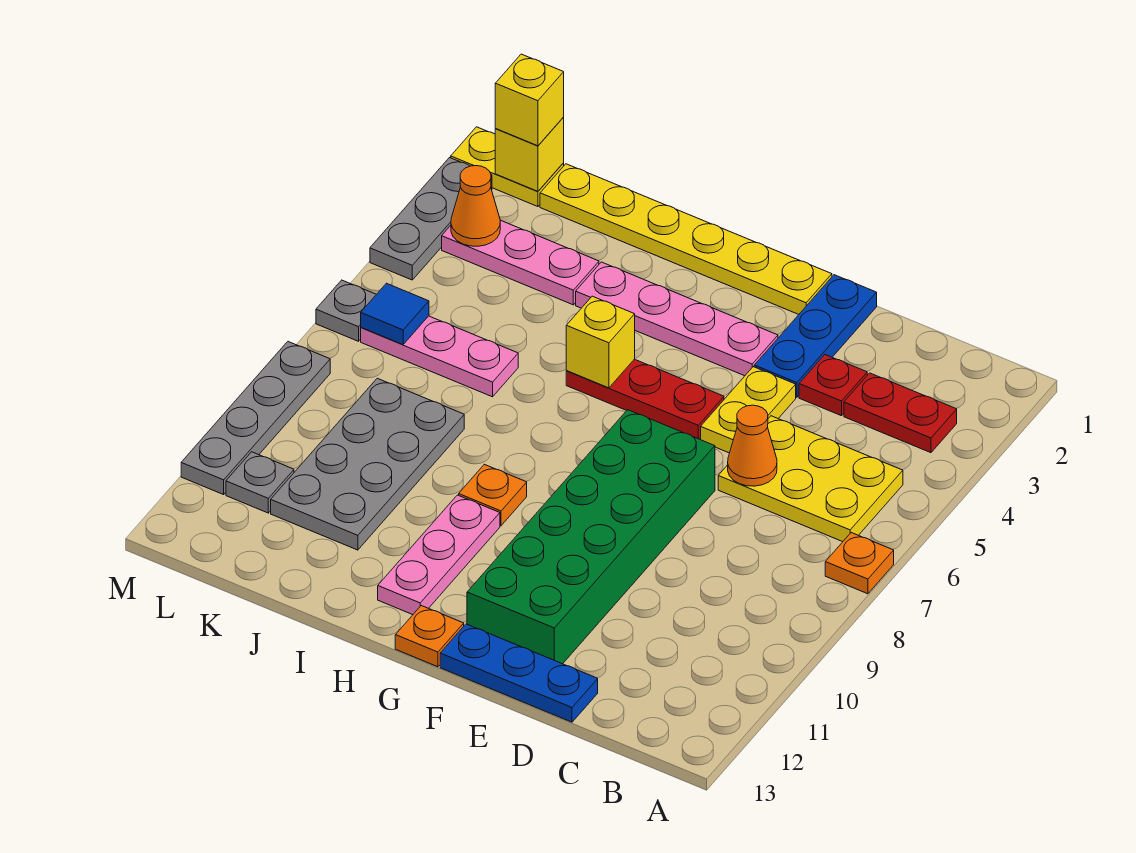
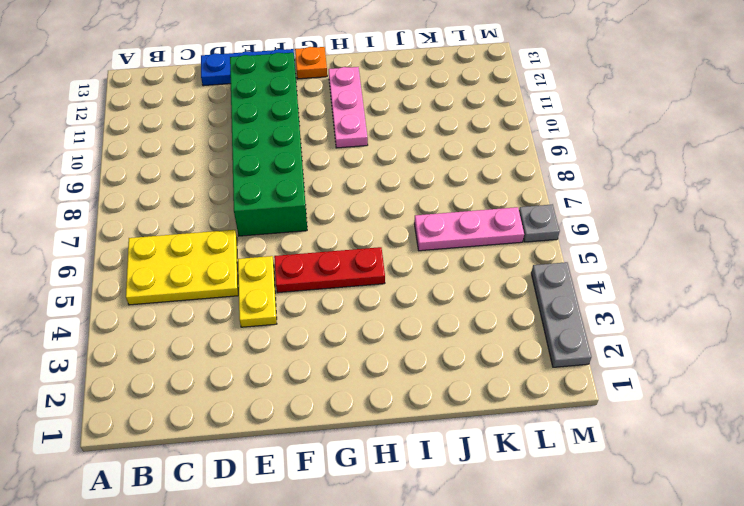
none -> orange plate A7 level 1
none -> red plate B3:C3 level 1
none -> red plate D3 level 1

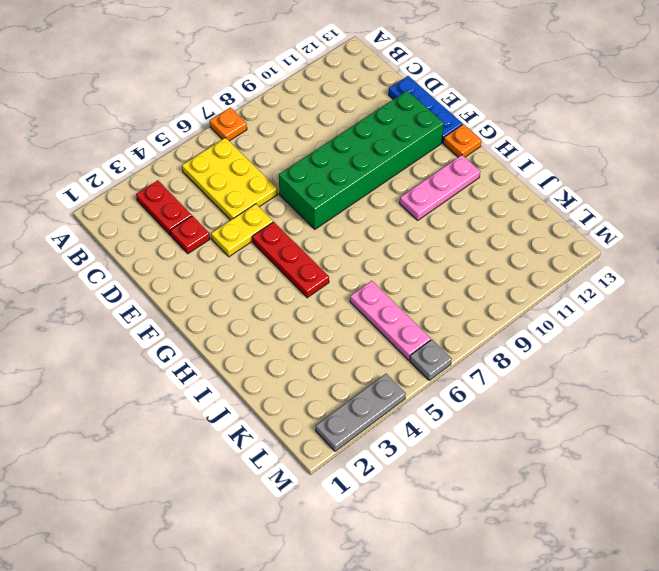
none -> blue plate E1:E3 level 1
none -> yellow plate F1:K1 level 1
none -> pink plate F3:I3 level 1

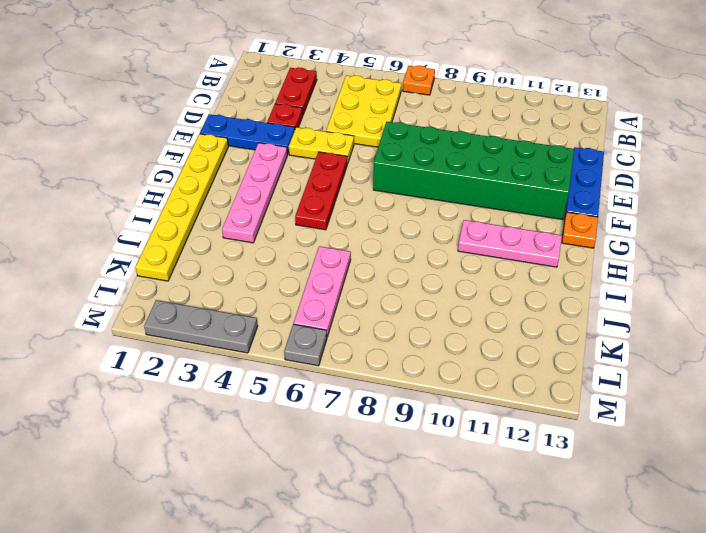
none -> orange plate H9 level 1
none -> pink plate J3:L3 level 1
none -> grey plate J8:K11 level 1

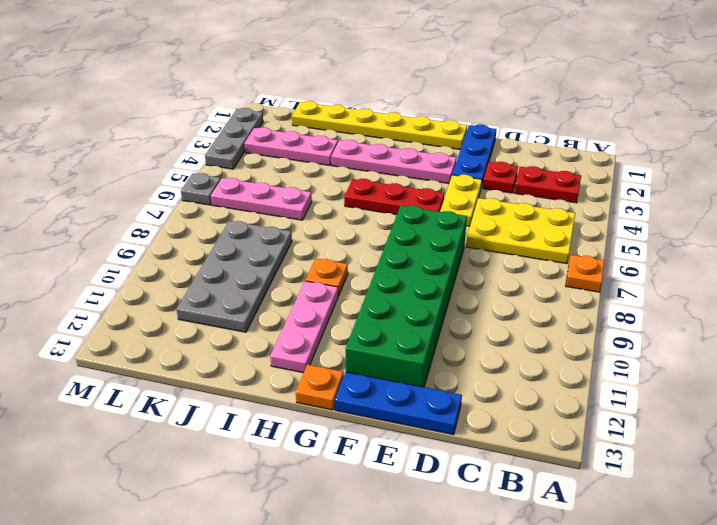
none -> yellow plate L1:M1 level 1
none -> grey plate L11 level 1
none -> grey plate M8:M11 level 1

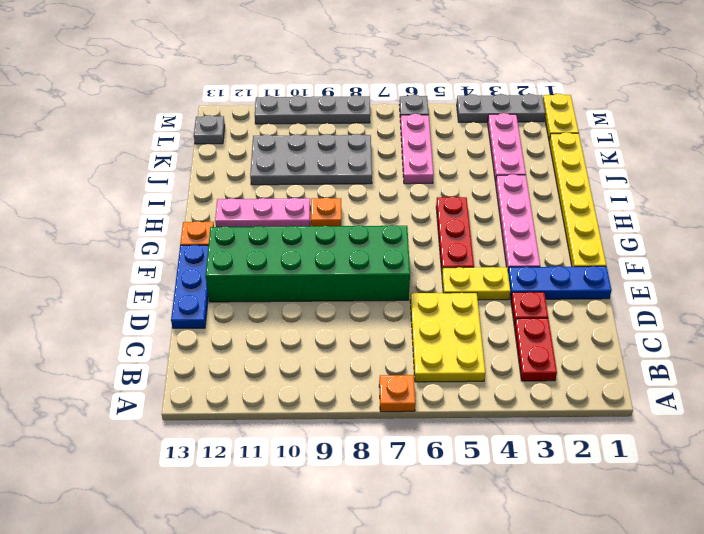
grey plate L13 level 1 -> grey plate L11 level 1
none -> orange cone D6 level 2
none -> yellow brick H5 level 2
none -> yellow brick L1 level 2

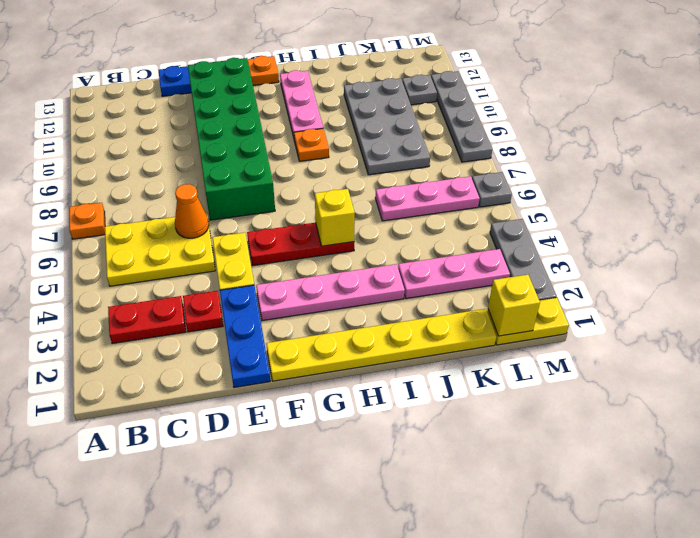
none -> orange cone L3 level 2
none -> blue tile L6 level 2
none -> yellow brick L1 level 3

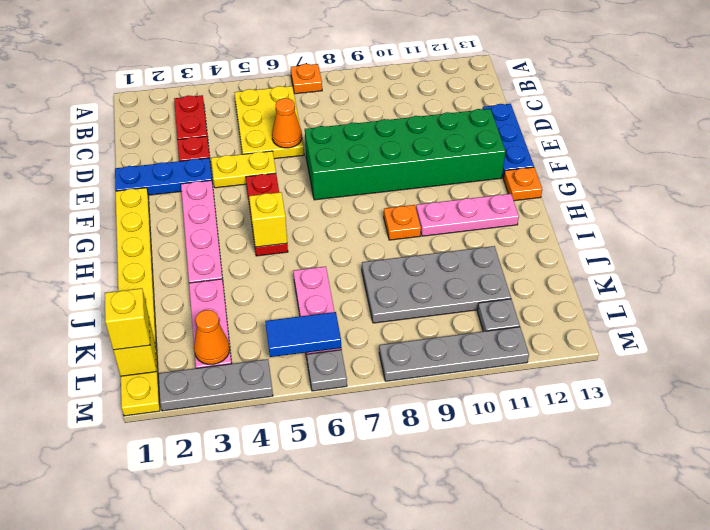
blue tile L5:L6 level 2 -> blue tile L6 level 2

